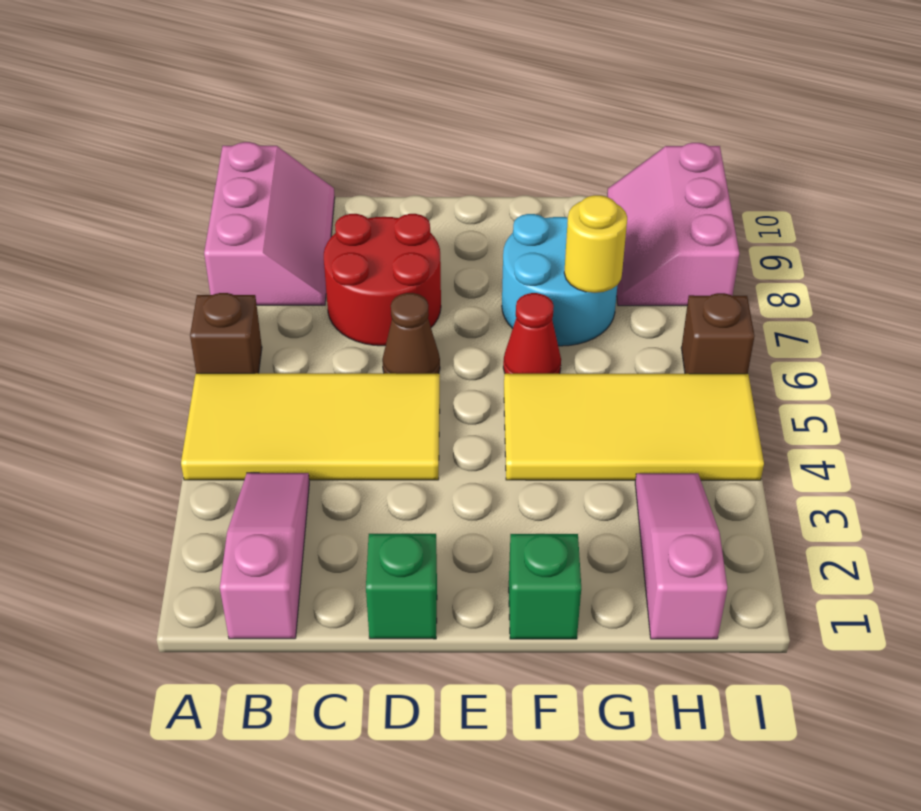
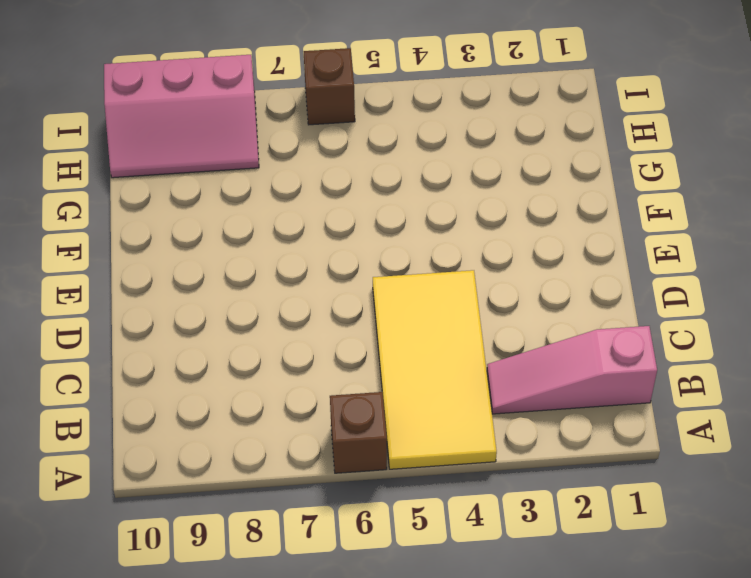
none -> pink slope A8:B10 level 1 top A
none -> red round brick C7:D8 level 1
none -> green brick D1 level 1

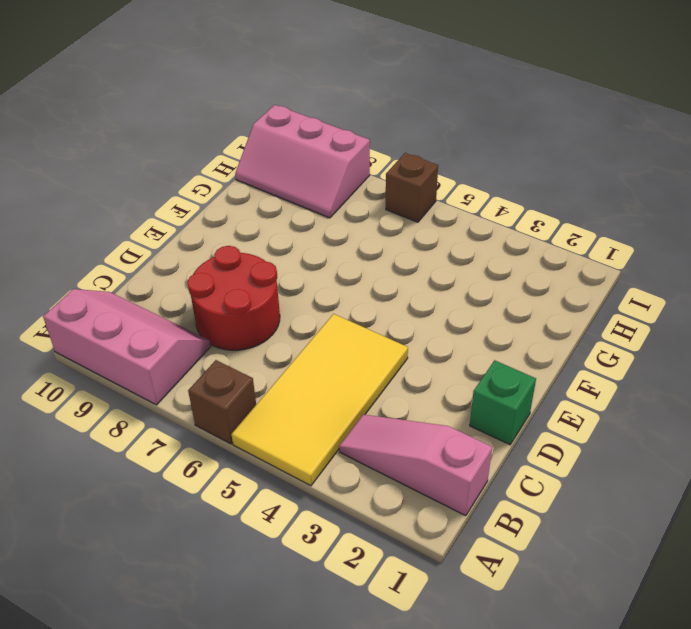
none -> brown cone D6 level 1
none -> green brick F1 level 1
none -> yellow tile F4:I5 level 1

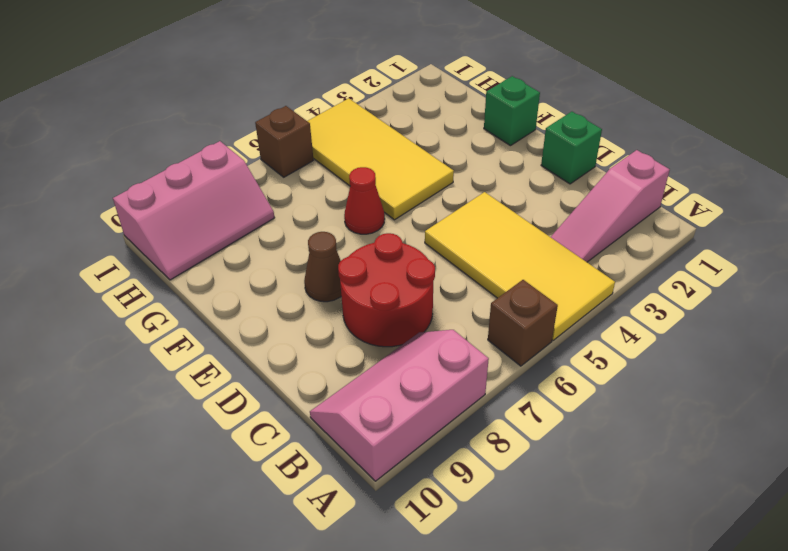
brown cone E8 level 1 -> brown cone D6 level 1
none -> cyan round brick F7:G8 level 1
none -> pink slope H1:H3 level 1 top 1
none -> yellow round brick G7 level 2

